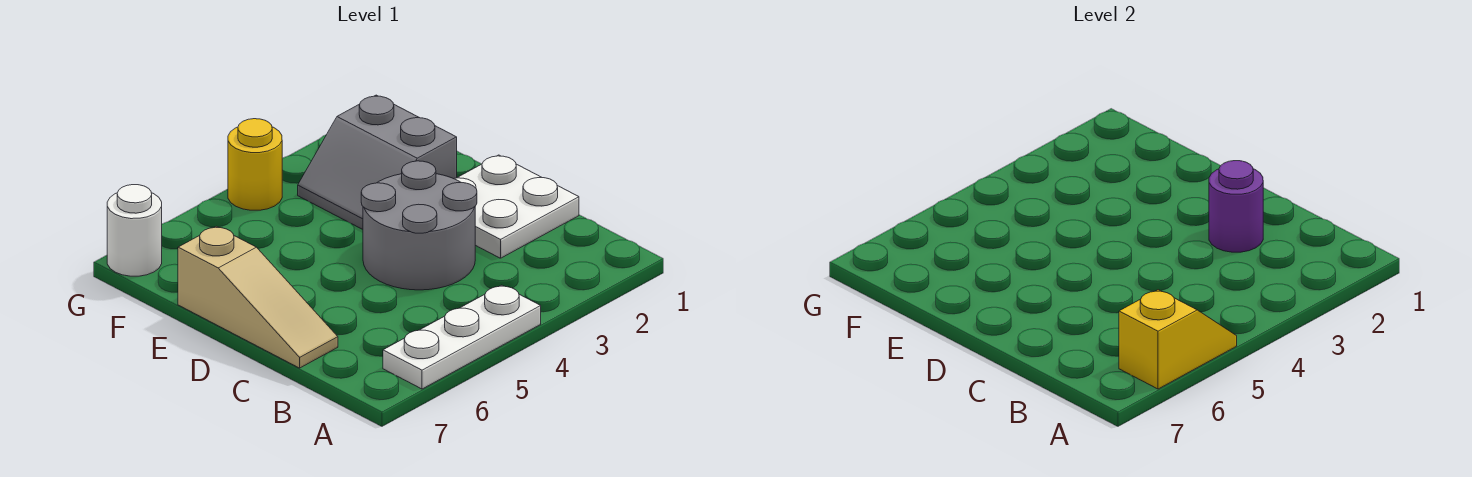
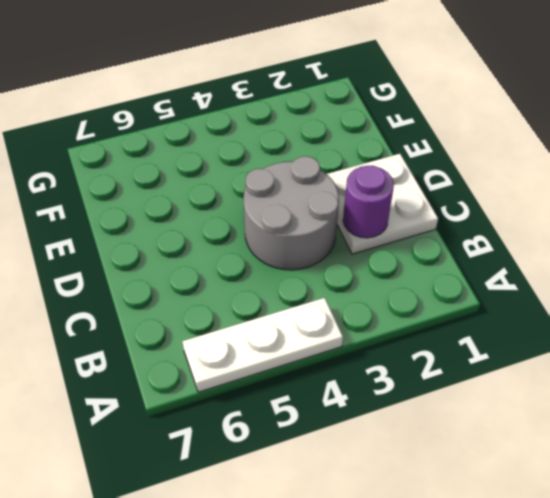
none -> tan slope C7:E7 level 1 top E
none -> grey slope E2:F3 level 1 top 2

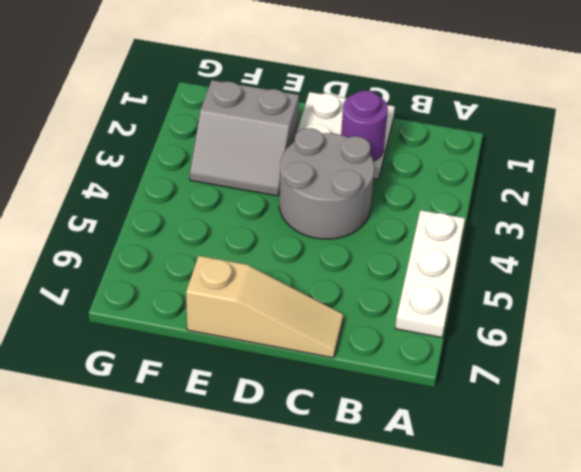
none -> yellow round brick G4 level 1
none -> white round brick G7 level 1

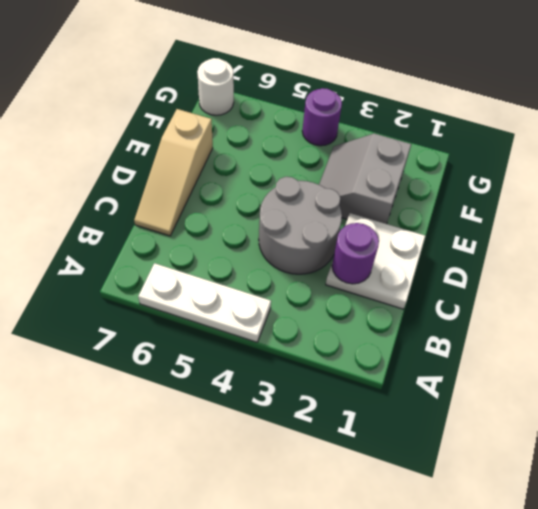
purple round brick G4 level 1 -> yellow round brick G4 level 1
none -> yellow slope A5:A6 level 2 top 6

